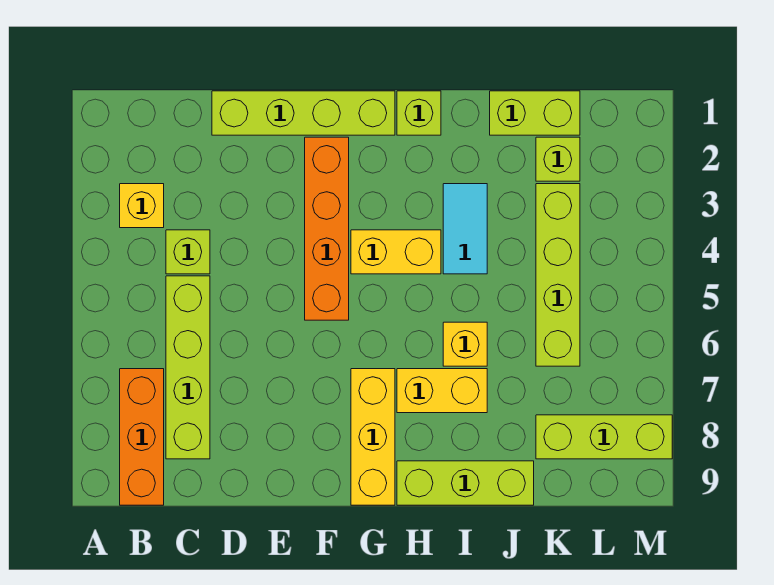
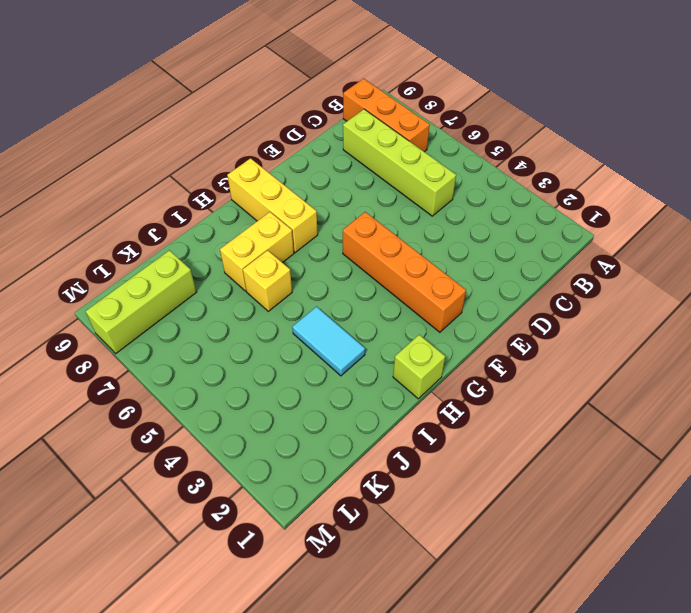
none -> yellow brick B3 level 1
none -> lime brick C4 level 1
none -> lime brick D1:G1 level 1

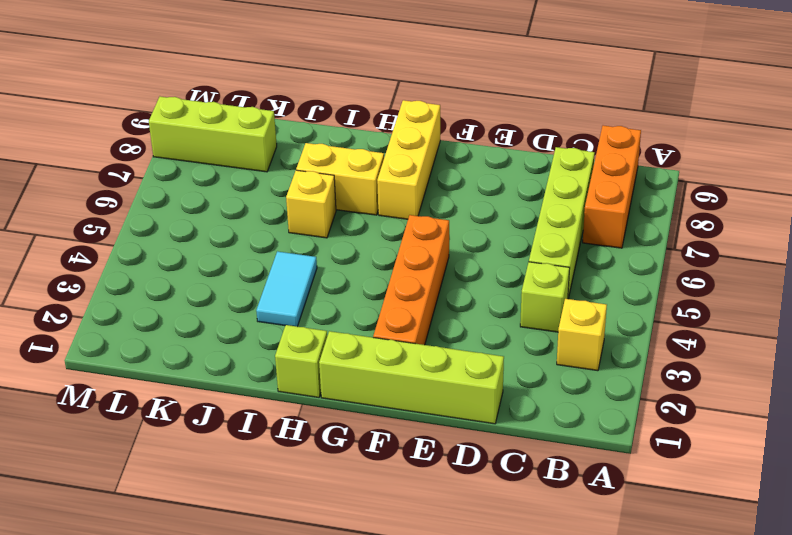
none -> yellow brick G4:H4 level 1
none -> lime brick H9:J9 level 1
none -> lime brick J1:K1 level 1

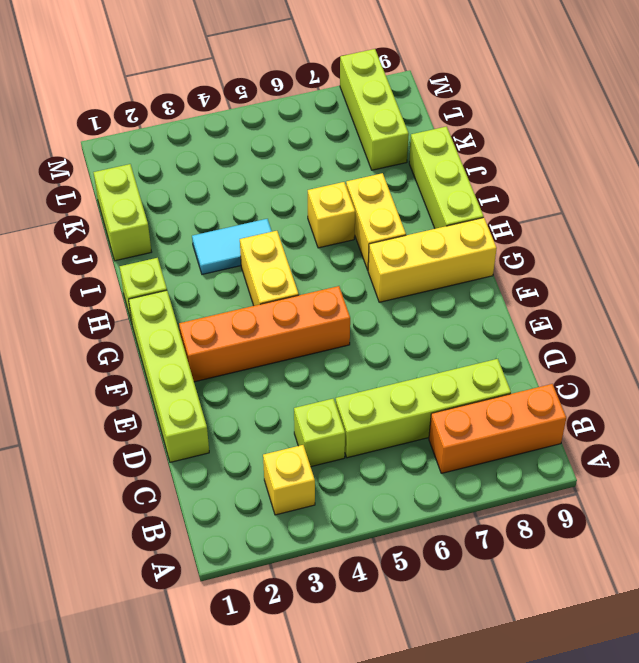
none -> lime brick K2 level 1
none -> lime brick K3:K6 level 1

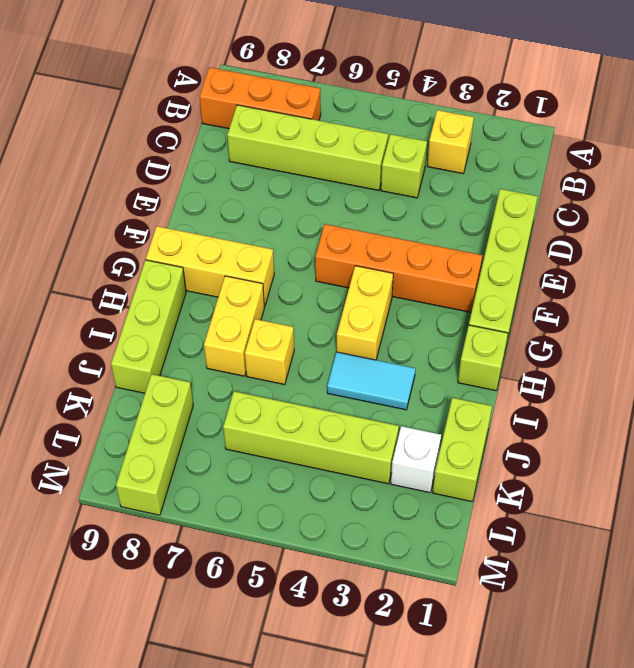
white brick K2 level 1 -> lime brick K2 level 1

